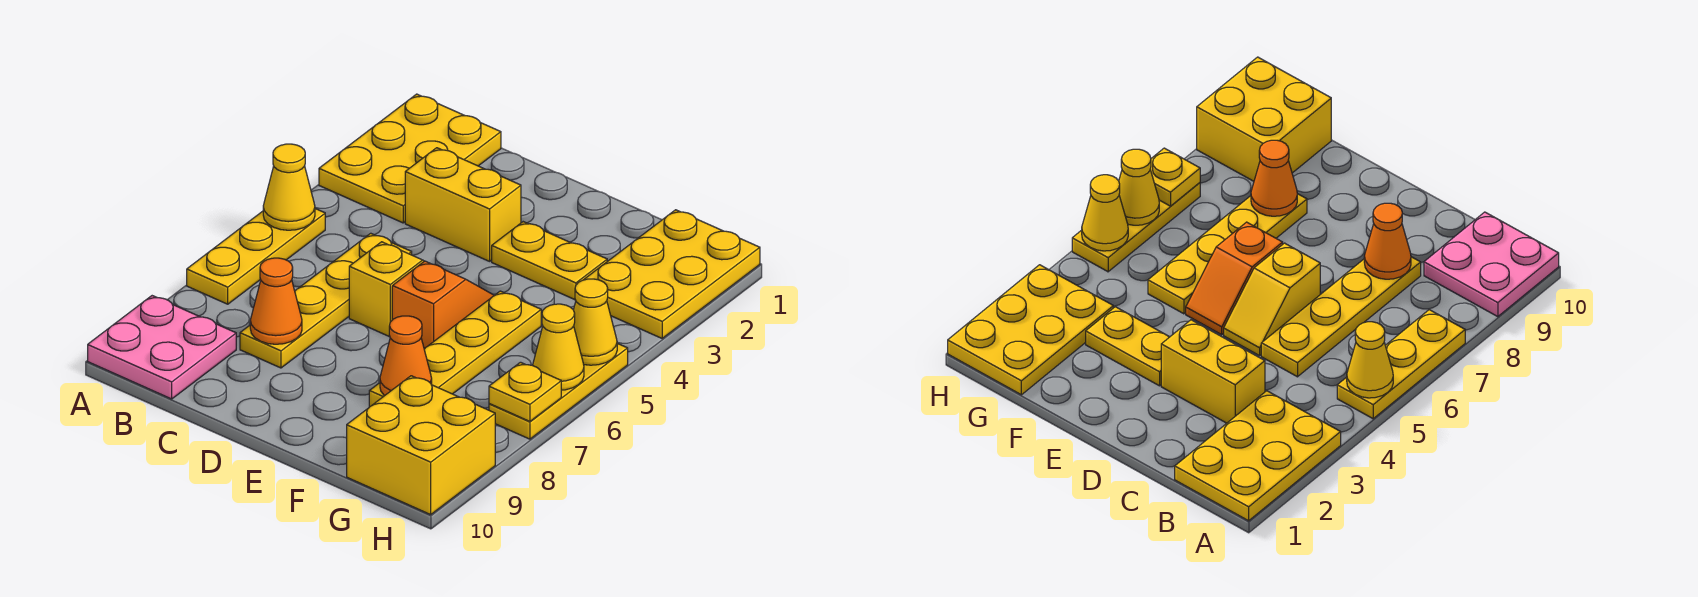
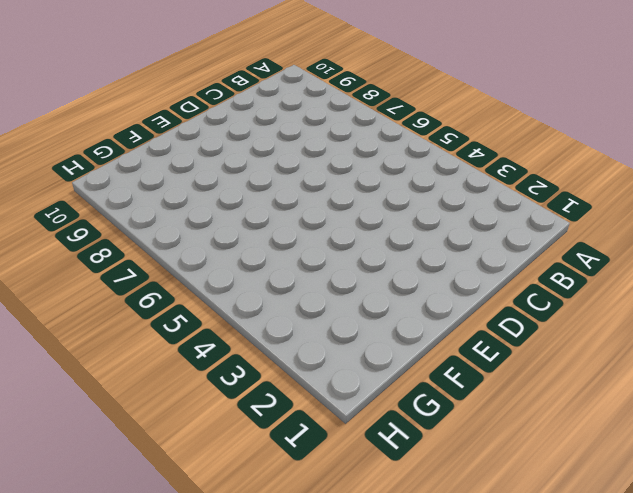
none -> yellow plate A1:B3 level 1
none -> yellow plate A5:A7 level 1
none -> pink plate A9:B10 level 1

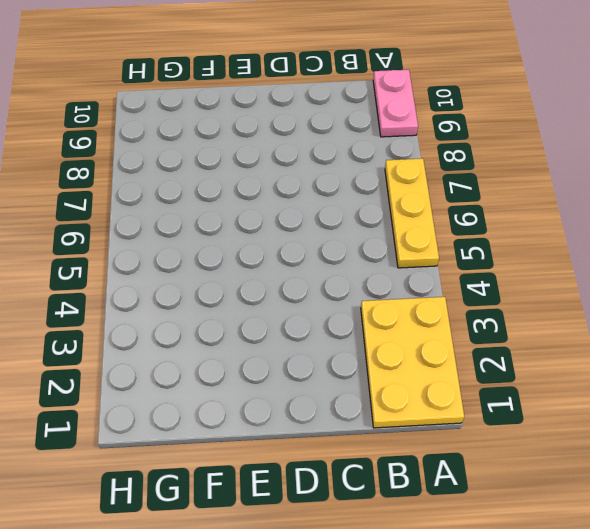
pink plate A9:A10 level 1 -> pink plate A9:B10 level 1
none -> yellow brick C3:D3 level 1
none -> yellow plate C5:C8 level 1
none -> yellow slope D5:D6 level 1 top 6

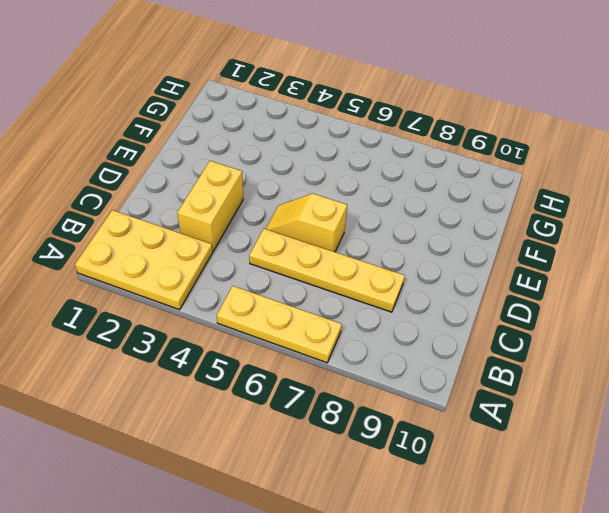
none -> pink plate A9:B10 level 1
none -> yellow plate E3:F3 level 1
none -> orange slope E5:E6 level 1 top 6

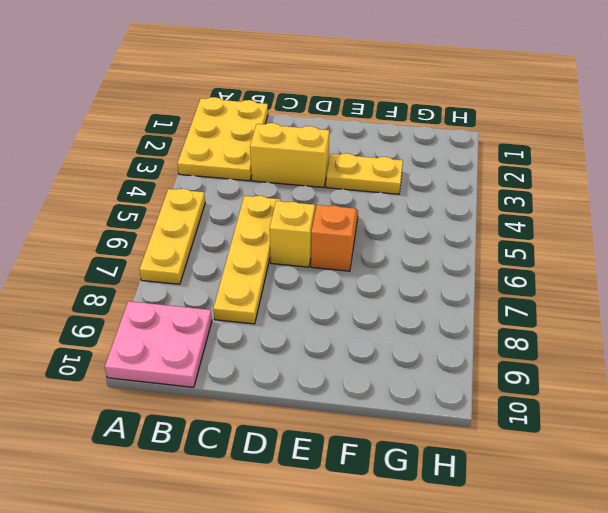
none -> yellow plate F5:F8 level 1
none -> yellow plate G1:H3 level 1
none -> yellow brick G9:H10 level 1

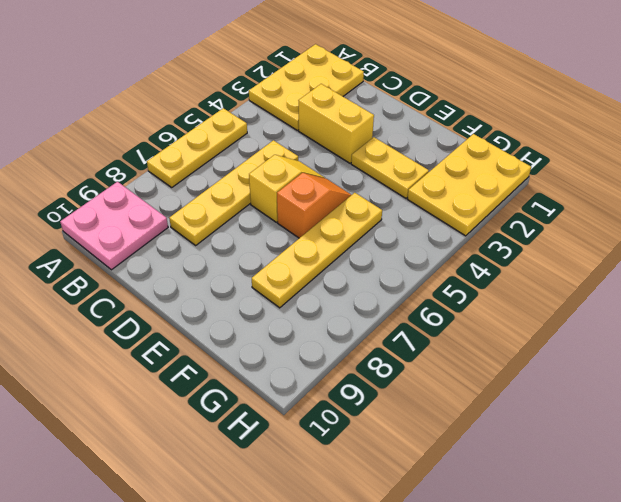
none -> yellow brick G9:H10 level 1
none -> yellow plate H5:H7 level 1
none -> yellow cone A5 level 2

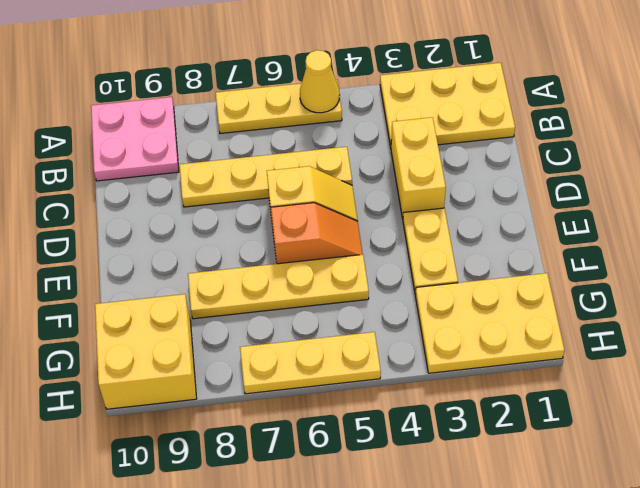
none -> orange cone C8 level 2
none -> orange cone F8 level 2
none -> yellow cone H5 level 2

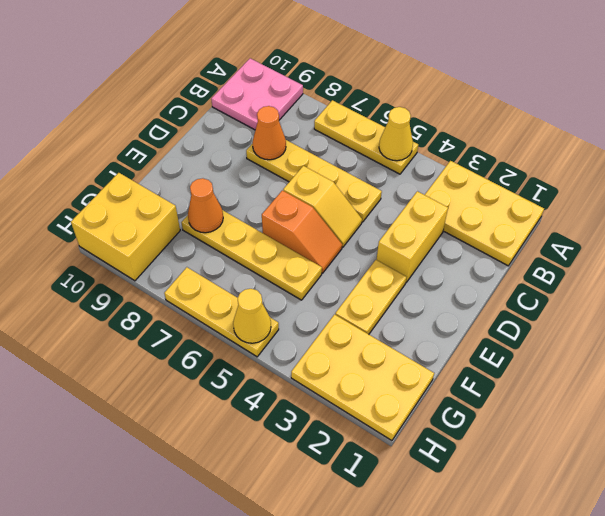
none -> yellow cone H6 level 2
none -> yellow plate H7 level 2

